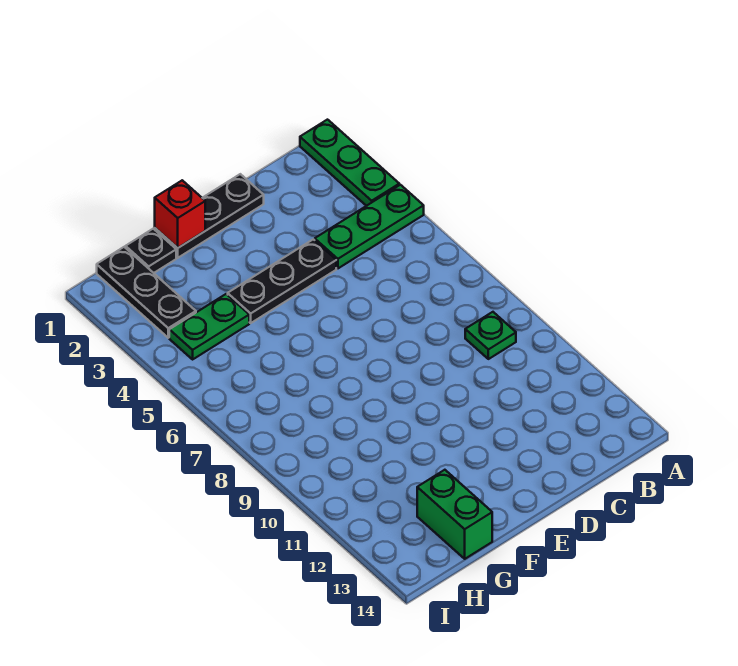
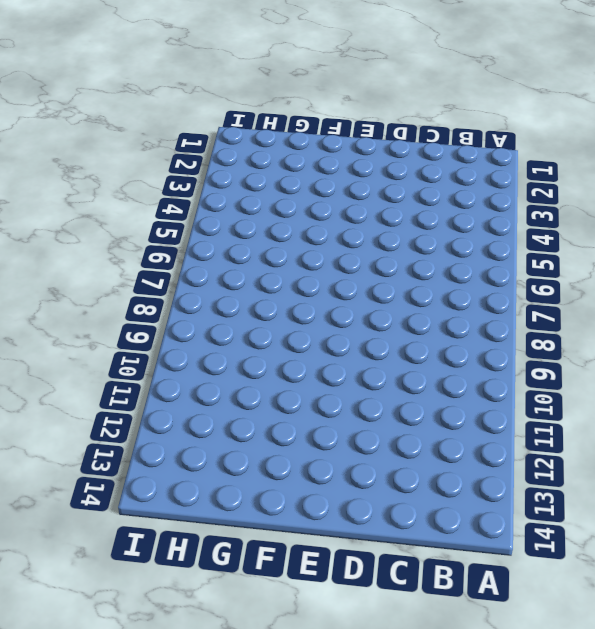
none -> green plate A1:A3 level 1
none -> green plate A4:C4 level 1

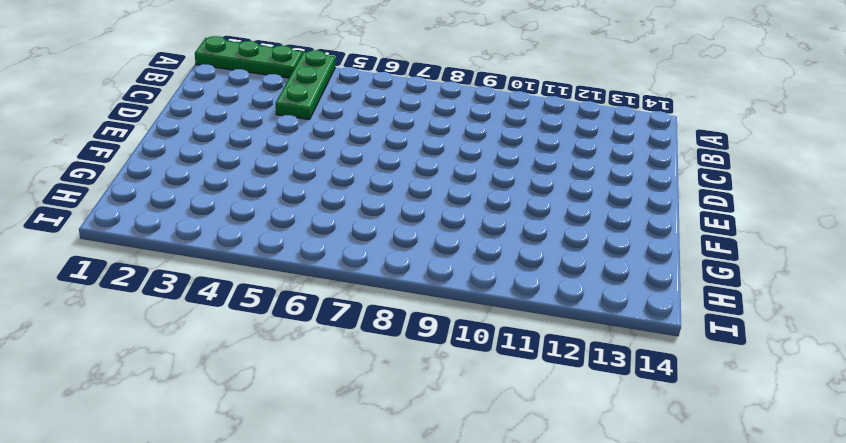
none -> green plate B9 level 1
none -> black plate D1:F1 level 1

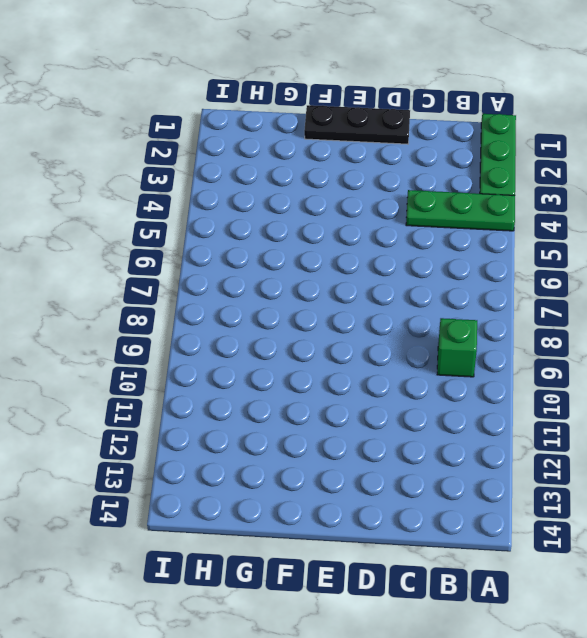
green brick B9 level 1 -> green plate B9 level 1
none -> black plate D4:F4 level 1
none -> black plate G1 level 1

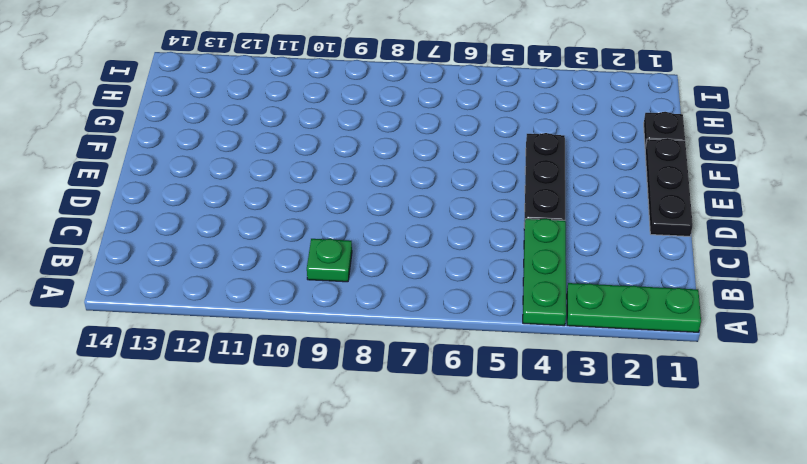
none -> green plate G4:H4 level 1
none -> green brick G13:G14 level 1

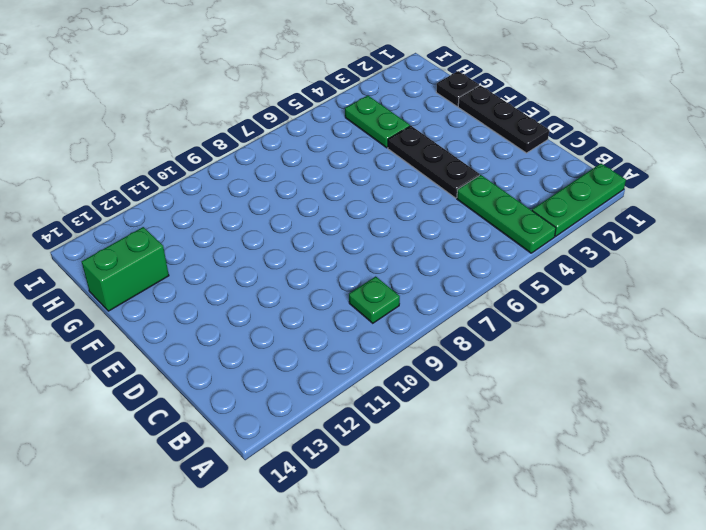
none -> black plate H1:H3 level 1
none -> red brick F1 level 2

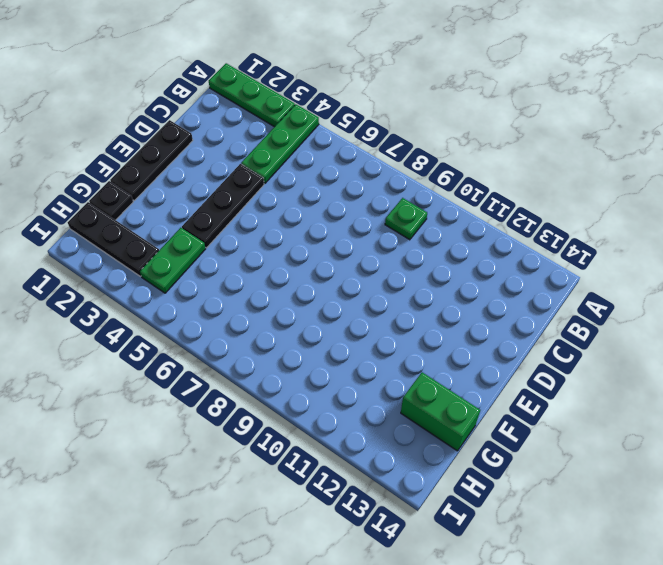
none -> red brick F1 level 2

